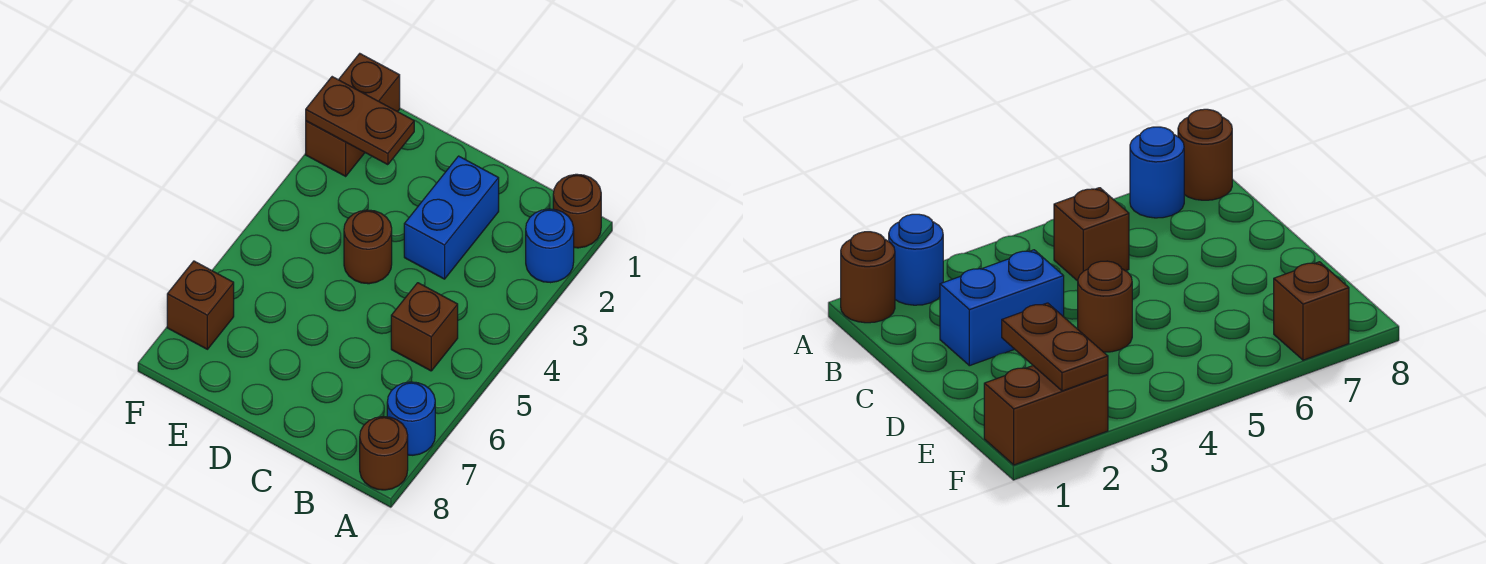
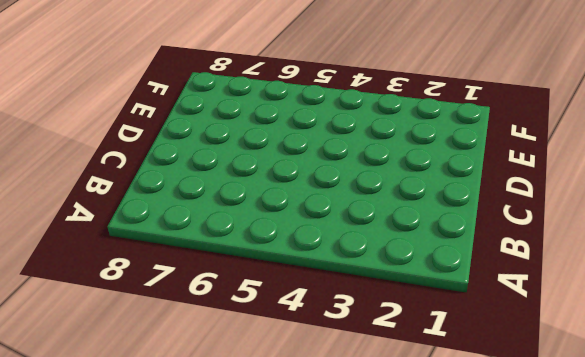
none -> brown round brick A1 level 1
none -> blue round brick A2 level 1

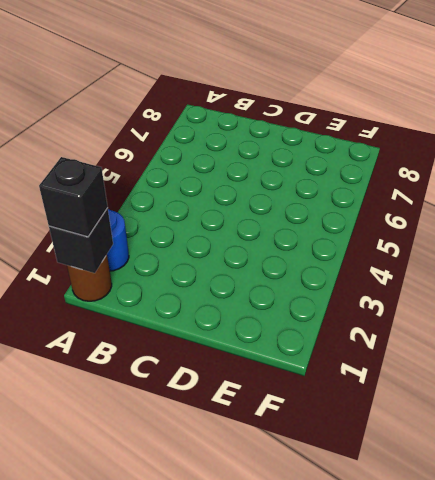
black brick A1 level 2 -> none
black brick A1 level 3 -> none
none -> blue round brick A7 level 1
none -> brown round brick A8 level 1

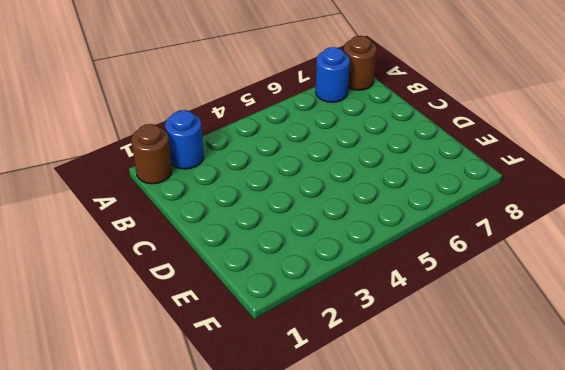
none -> brown brick B5 level 1
none -> blue brick C2:C3 level 1

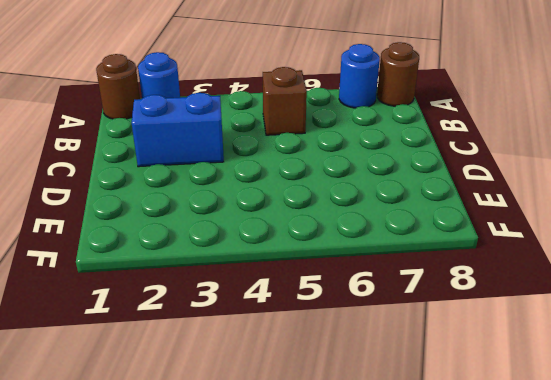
none -> brown round brick D4 level 1
none -> brown brick F1:F2 level 1

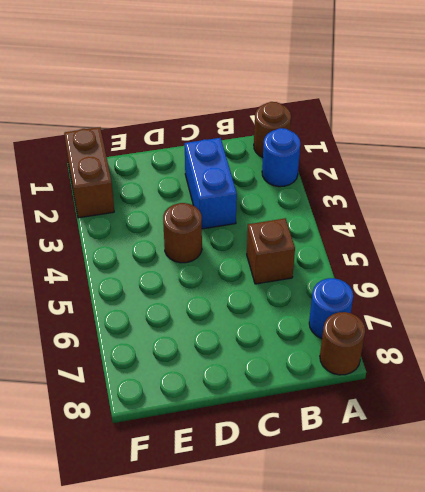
none -> brown brick F7 level 1
none -> brown plate E2:F2 level 2

